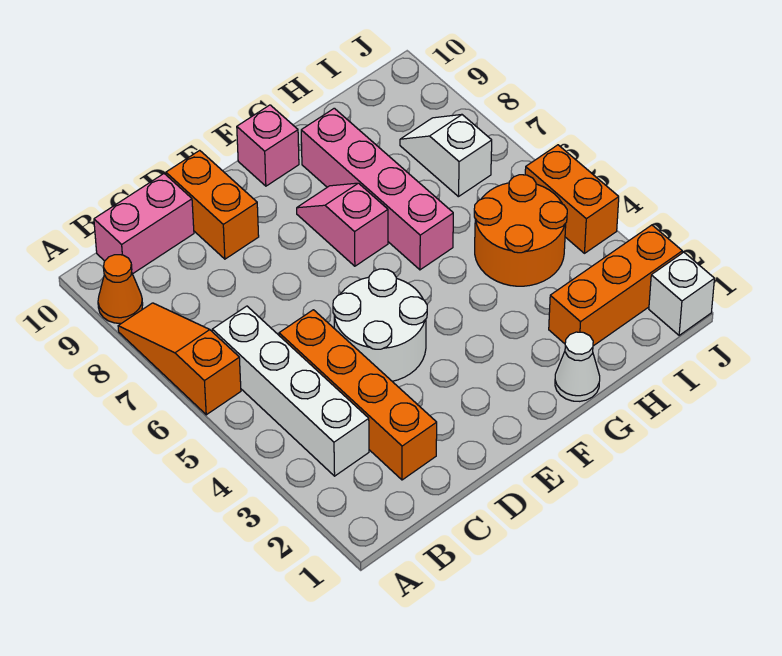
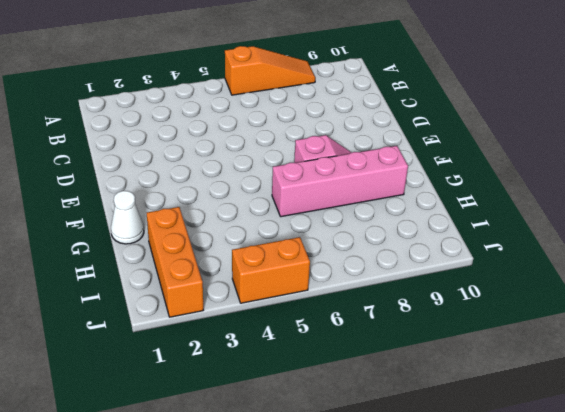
none -> orange cone A9 level 1
none -> white brick B3:B6 level 1
none -> pink brick B10:C10 level 1

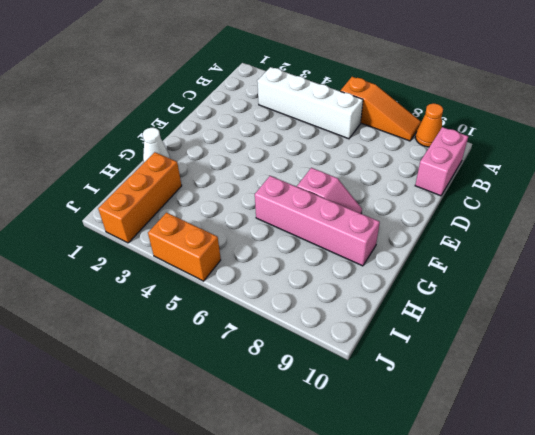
none -> orange brick C2:C5 level 1
none -> white round brick D4:E5 level 1
none -> orange brick D9:D10 level 1

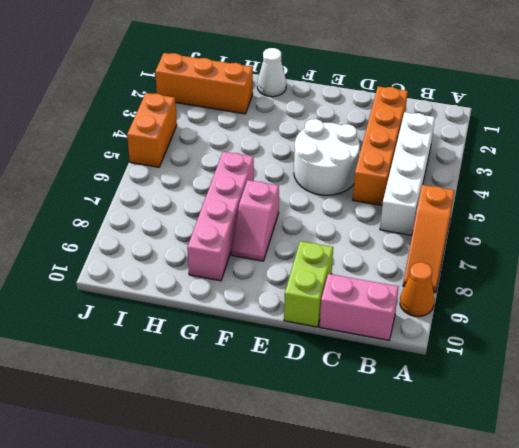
lime brick D9:D10 level 1 -> orange brick D9:D10 level 1
none -> pink brick F10 level 1
none -> orange round brick H4:I5 level 1
none -> white slope I7:I8 level 1 top 7

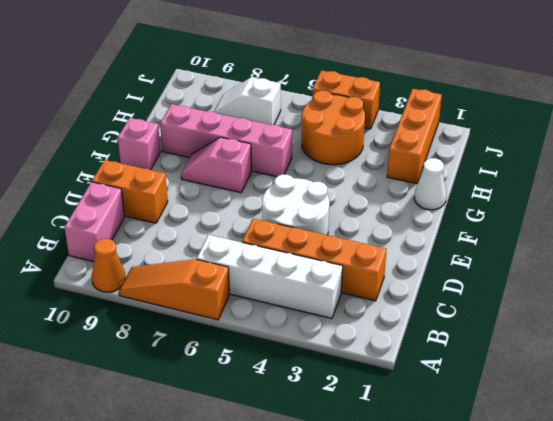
none -> white brick J1 level 1

